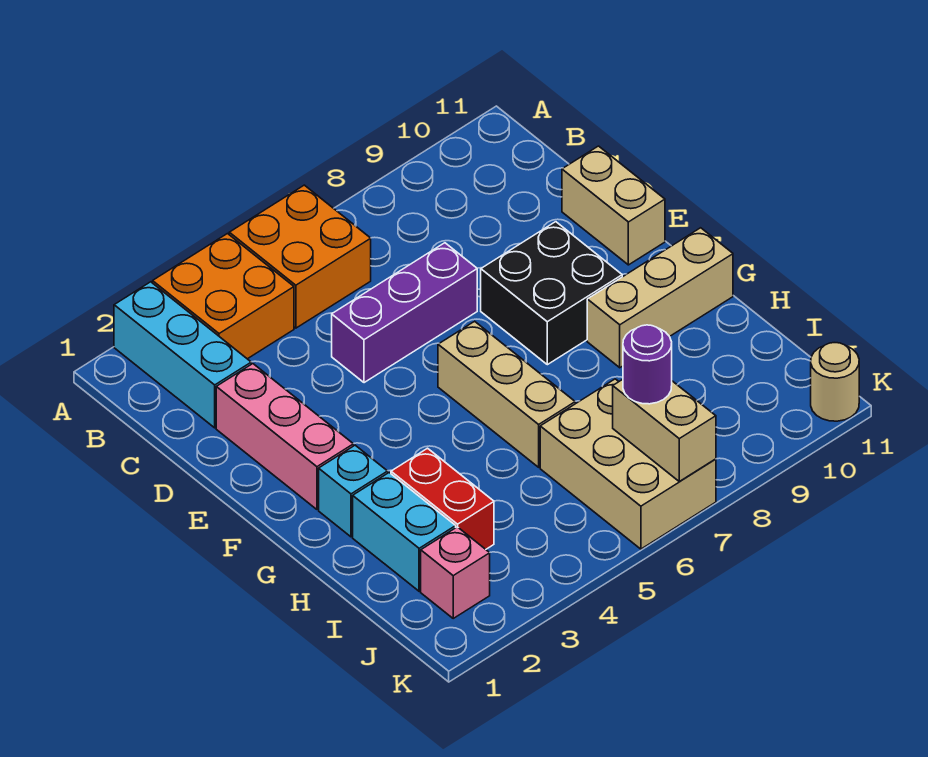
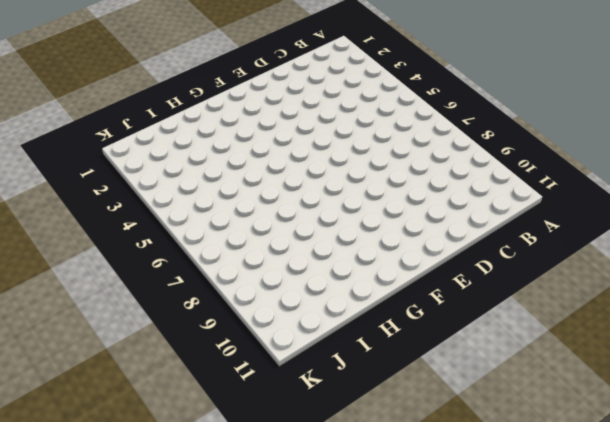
none -> cyan brick A2:C2 level 1
none -> orange brick A3:B4 level 1
none -> orange brick A5:B6 level 1

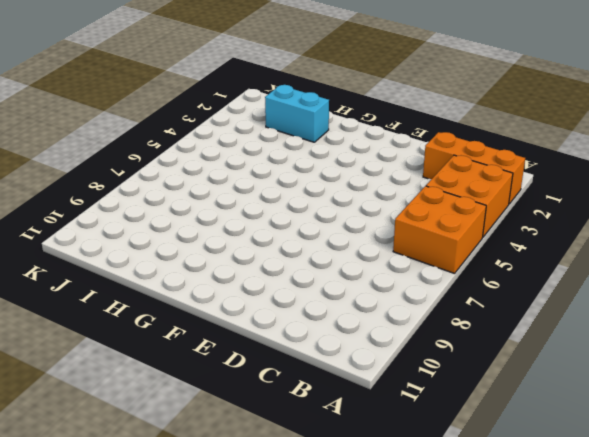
orange brick A2:C2 level 1 -> cyan brick A2:C2 level 1
none -> pink brick D2:F2 level 1
none -> purple brick D5:D7 level 1
none -> tan brick D11:E11 level 1

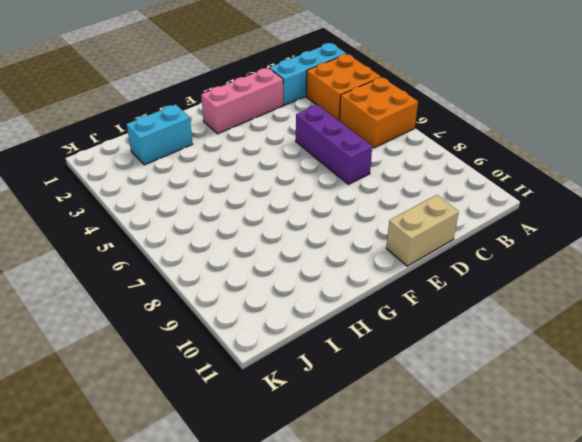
none -> black brick E8:F9 level 1
none -> tan brick F6:H6 level 1
none -> cyan brick G2 level 1

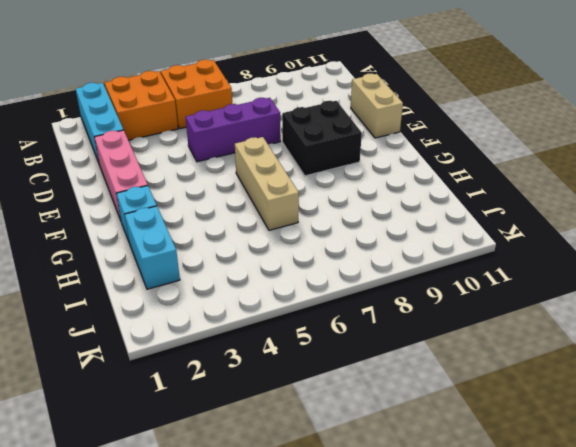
none -> tan brick G9:G11 level 1
none -> red brick H3:I3 level 1
none -> tan brick I6:K7 level 1

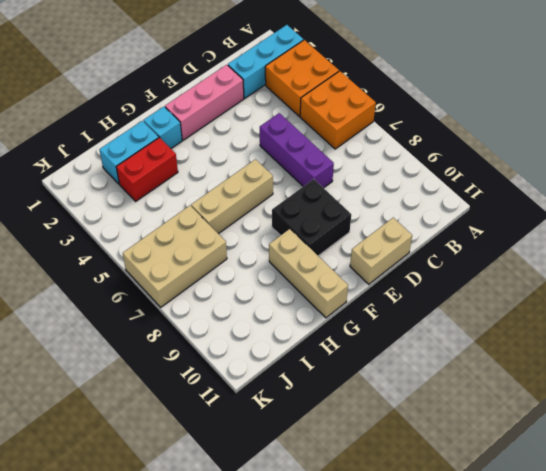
none -> pink brick J2 level 1
none -> tan round brick K11 level 1
none -> tan brick J7:K7 level 2

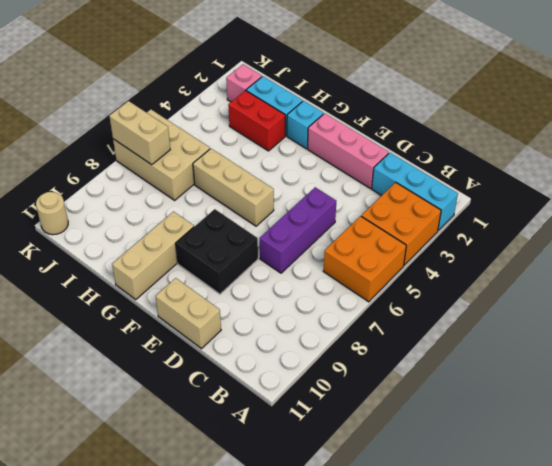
none -> purple round brick J7 level 3

